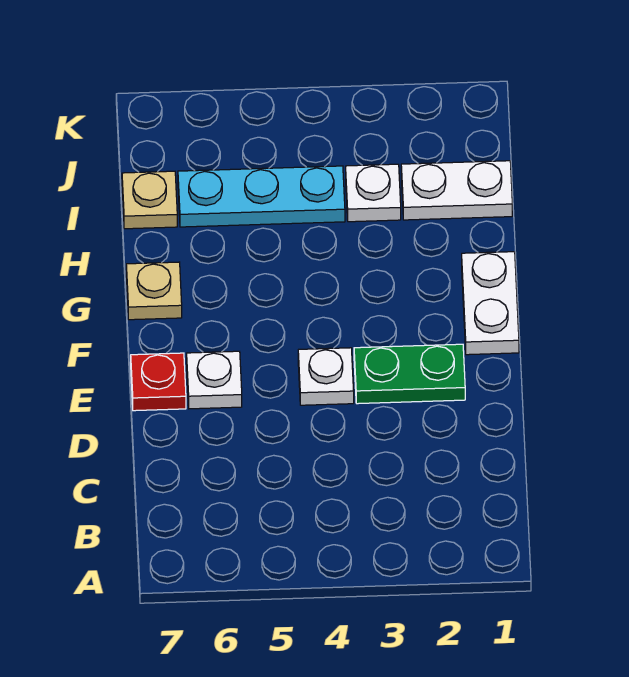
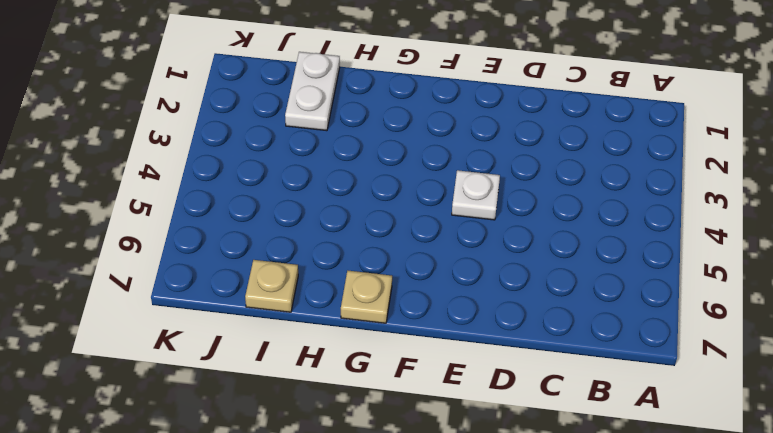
none -> green plate E2:E3 level 1
none -> white plate E6 level 1

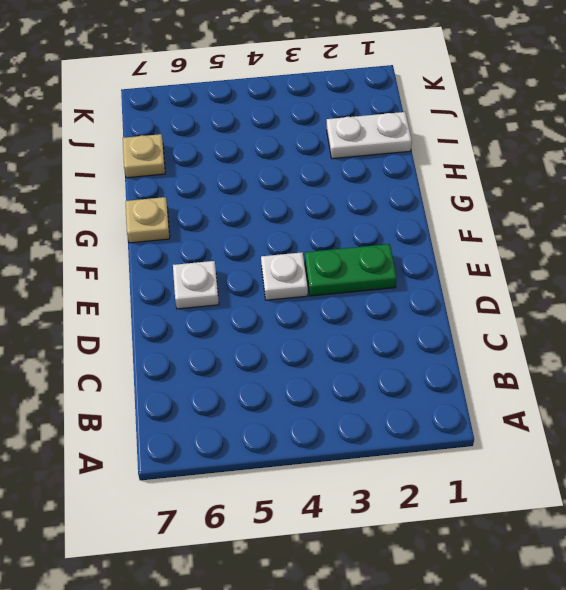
none -> red plate E7 level 1
none -> white plate F1:G1 level 1

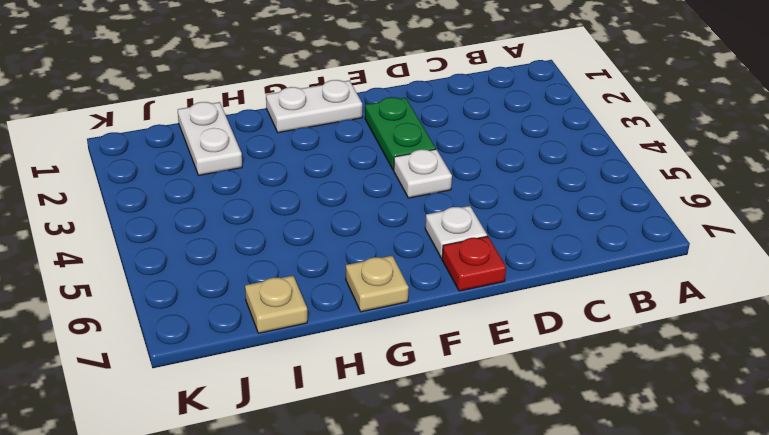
none -> white plate I3 level 1
none -> cyan plate I4:I6 level 1

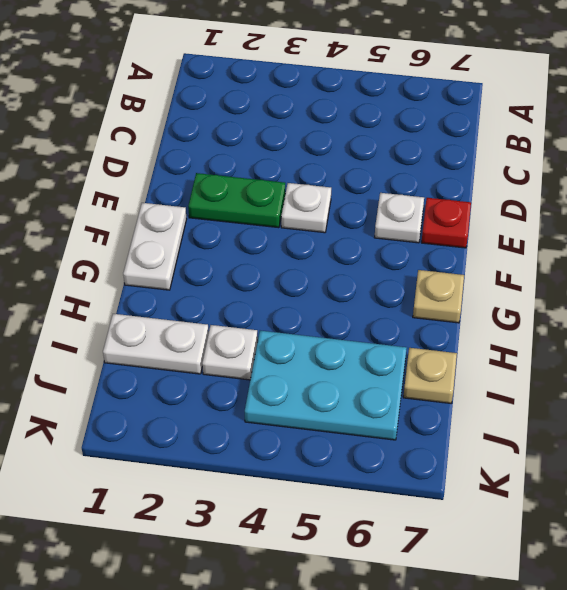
cyan plate I4:J6 level 1 -> cyan plate I4:I6 level 1

